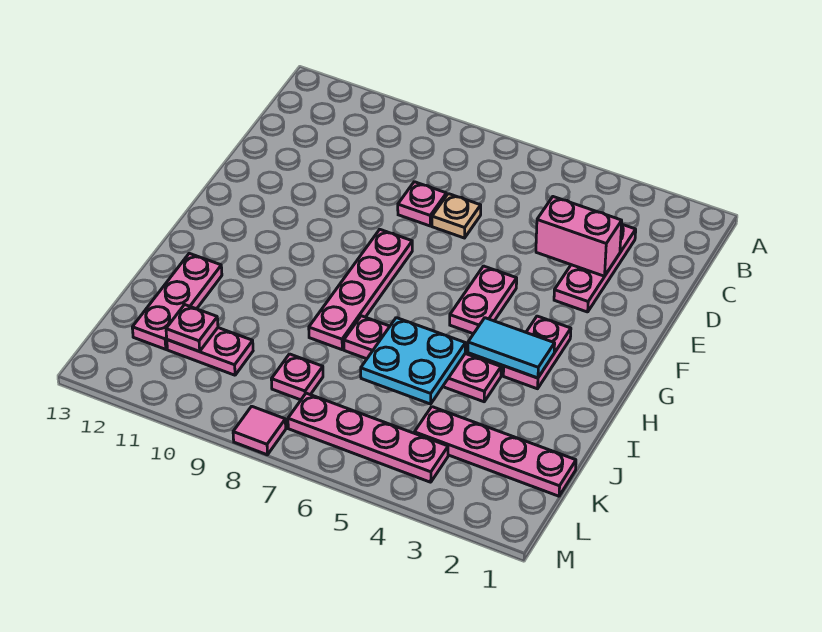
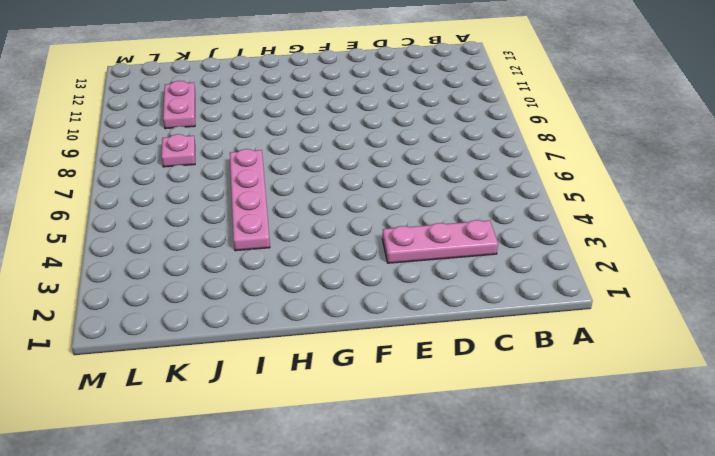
none -> tan plate D7 level 1
none -> pink plate D8 level 1
none -> pink plate F5:G5 level 1

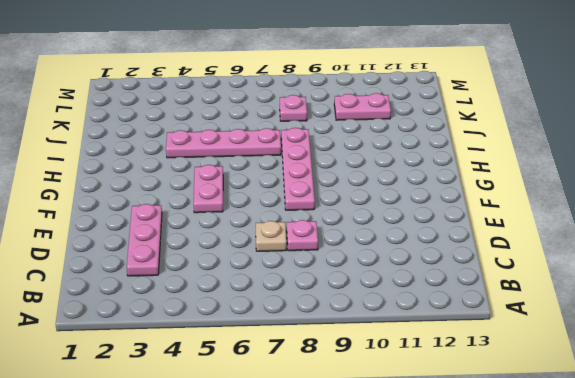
none -> pink plate G3:H3 level 1
none -> pink plate I12:K12 level 1
none -> pink plate K1:K4 level 1

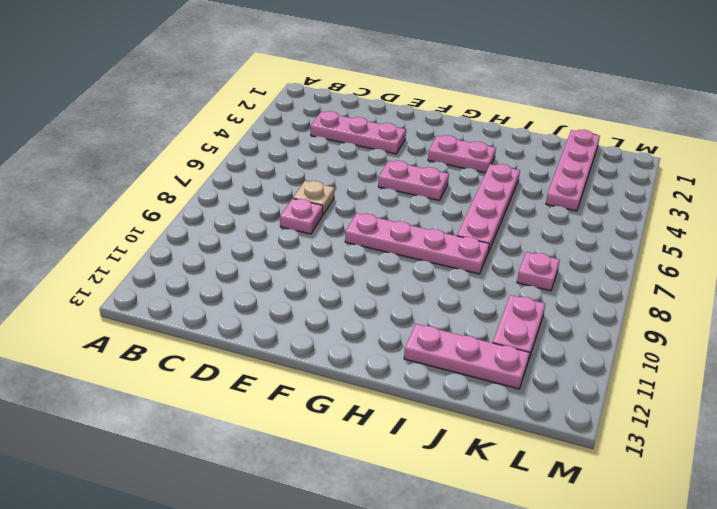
none -> pink plate L4:L7 level 1
none -> pink tile M8 level 1
none -> pink brick D3:D4 level 2

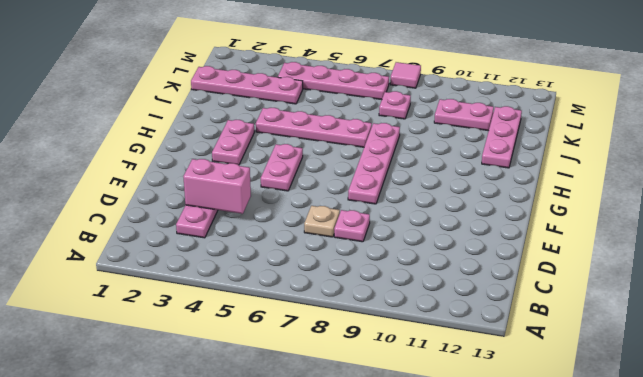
none -> cyan tile H3:H4 level 2
none -> cyan plate I5:J6 level 2
none -> pink plate K11 level 2

